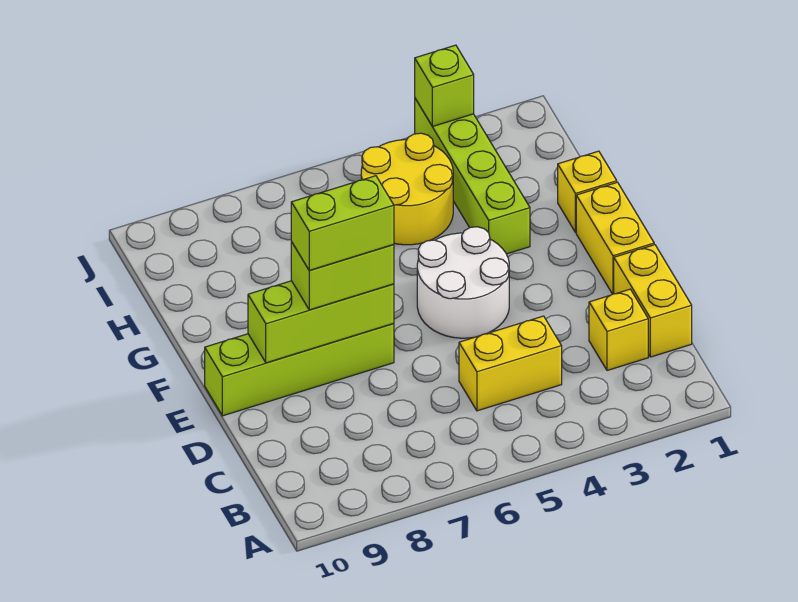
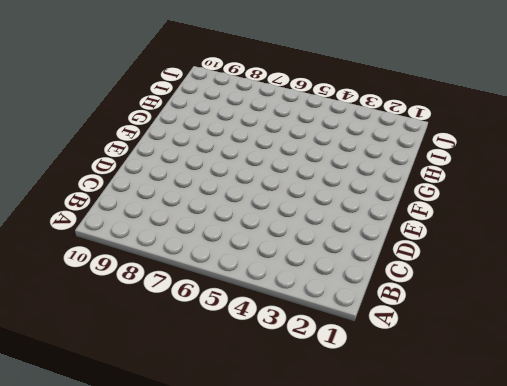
none -> yellow brick C1:D1 level 1
none -> yellow brick C2 level 1
none -> yellow brick C4:C5 level 1

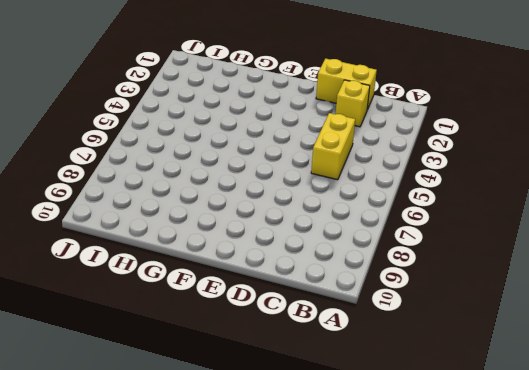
none -> yellow brick E1:F1 level 1
none -> white round brick E4:F5 level 1
none -> lime brick E7:E10 level 1

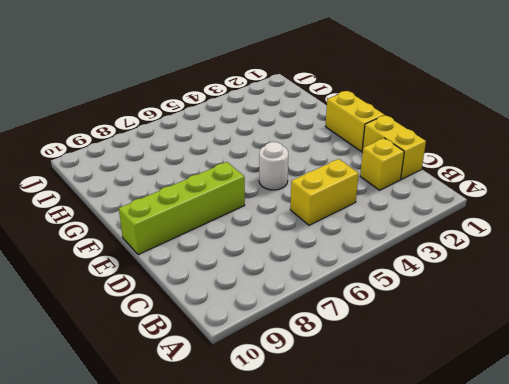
white round brick E5 level 1 -> white round brick E4:F5 level 1
none -> yellow brick G1 level 1
none -> lime brick G3:J3 level 1
none -> yellow round brick H4:I5 level 1

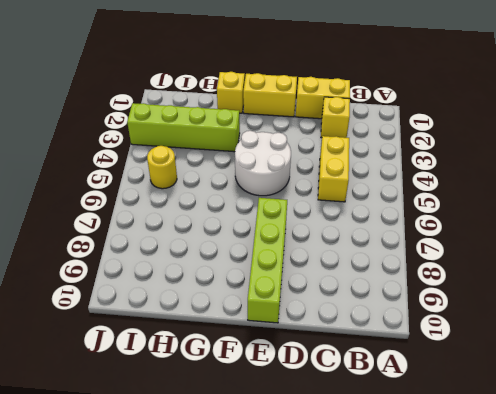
yellow round brick I5 level 1 -> yellow round brick H4:I5 level 1
none -> lime brick E7:E9 level 2
none -> lime brick J3 level 2
none -> lime brick E7:E8 level 3

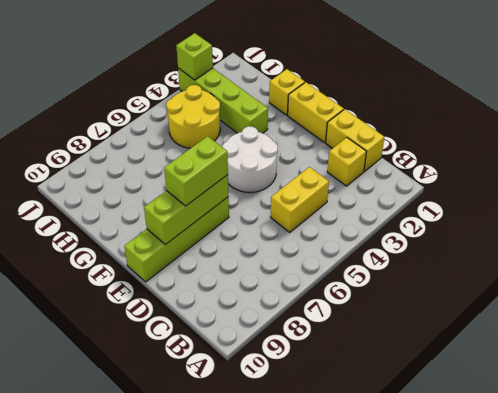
none -> lime brick E7:E8 level 4

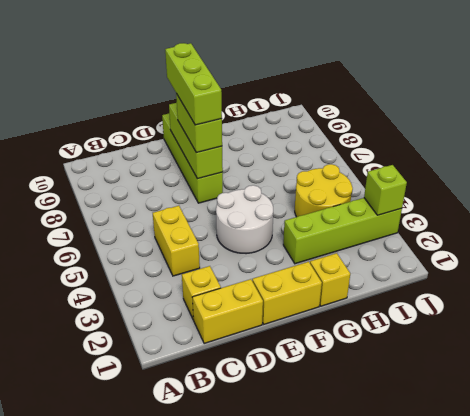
lime brick E7:E9 level 4 -> lime brick E7:E8 level 4

